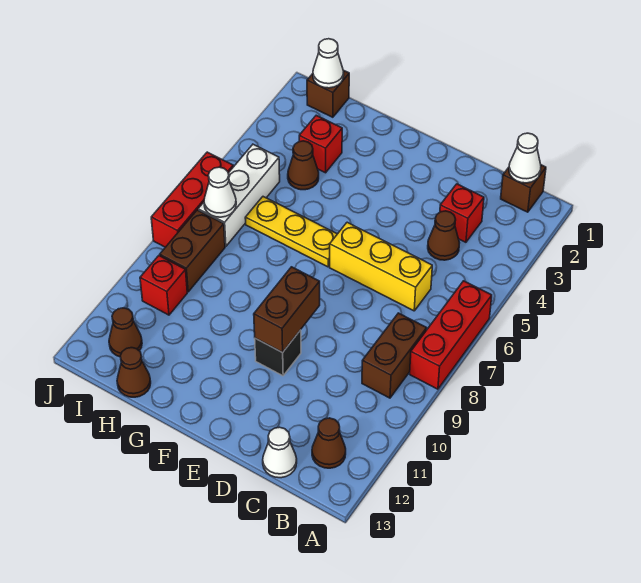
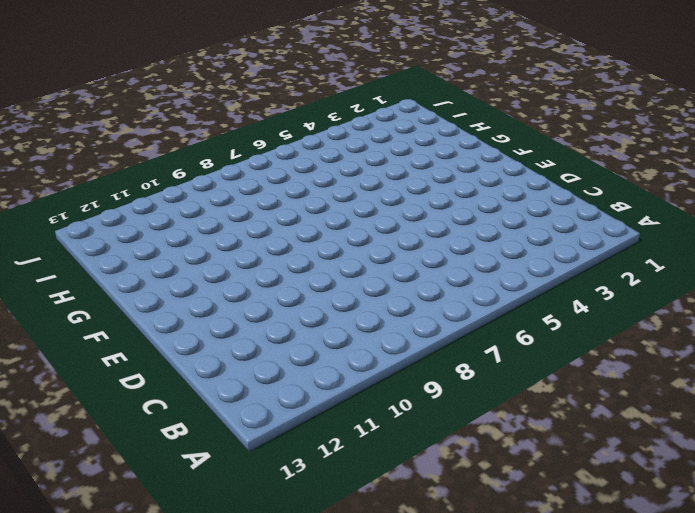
none -> red brick A6:A8 level 1
none -> brown brick B1 level 1
none -> brown brick B8:B9 level 1

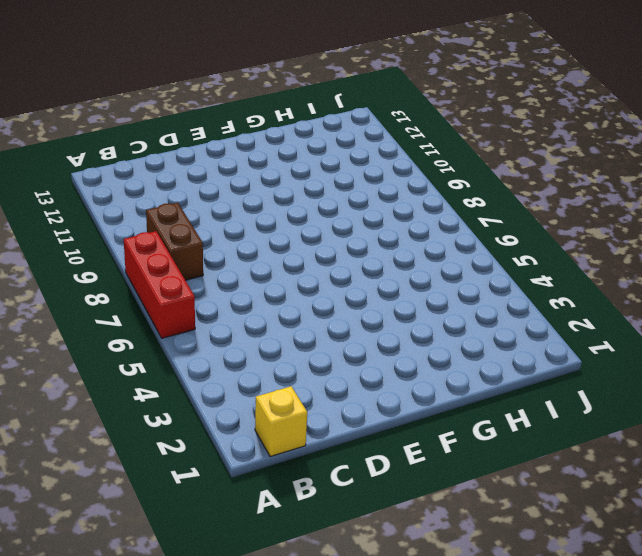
yellow brick B1 level 1 -> brown brick B1 level 1
none -> brown cone B12 level 1
none -> red brick C3 level 1
none -> brown cone C4 level 1

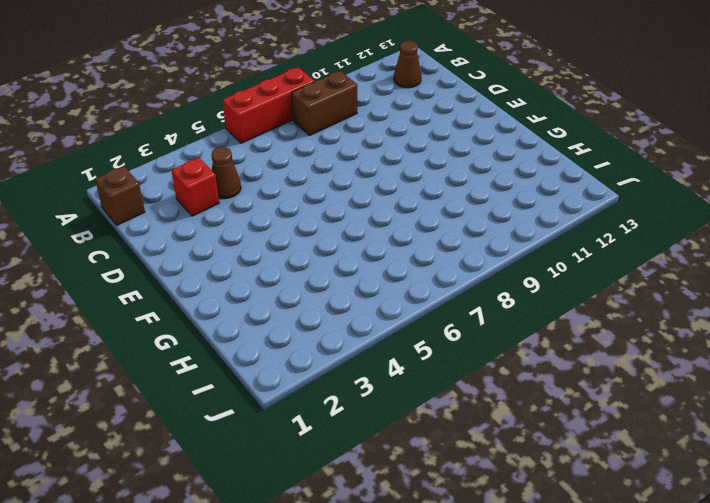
none -> yellow brick C6:E6 level 1
none -> white cone C13 level 1
none -> black brick E10 level 1

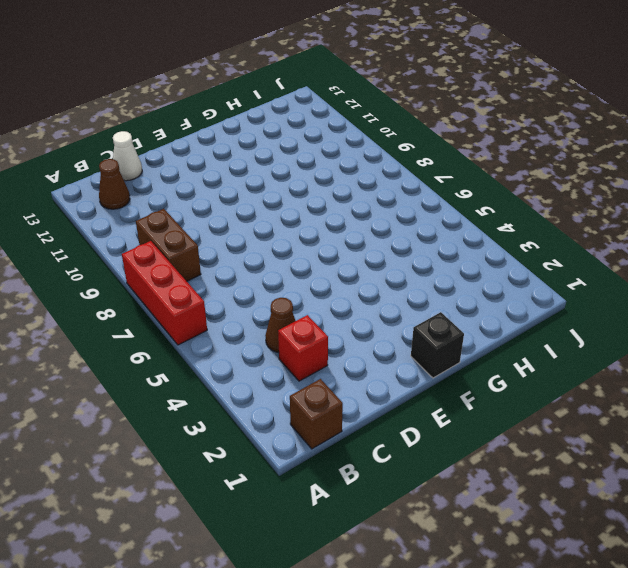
black brick F1 level 1 -> black brick E10 level 1
none -> yellow brick C6:E6 level 1
none -> yellow plate F6:H6 level 1
none -> red brick H3 level 1

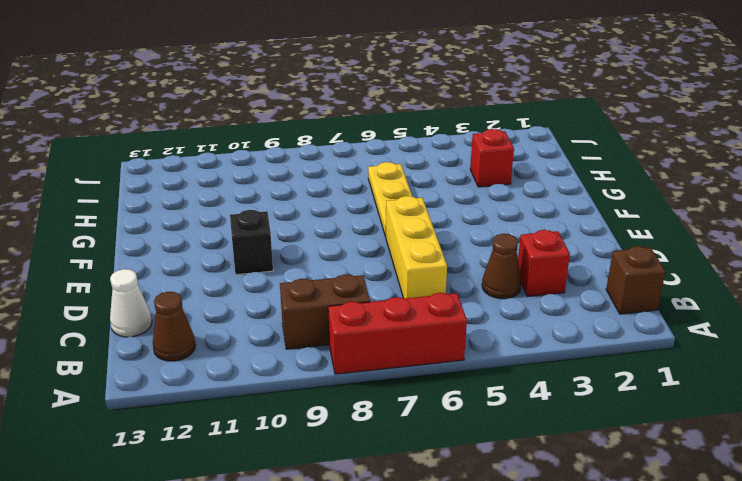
none -> brown cone H4 level 1
none -> brown cone H13 level 1
none -> brown brick I1 level 1

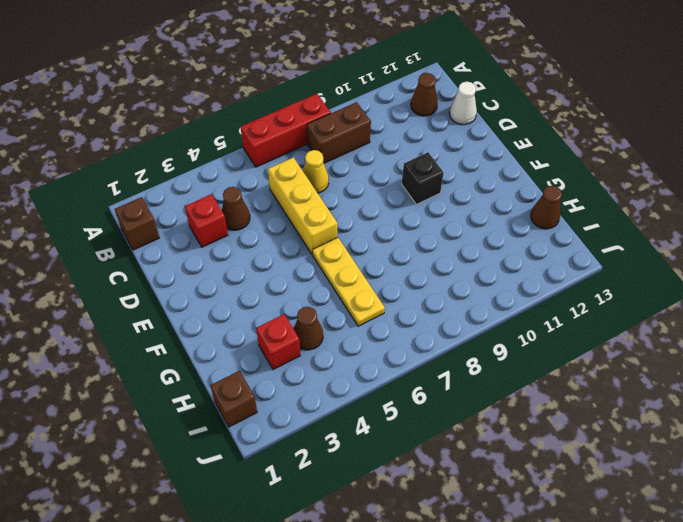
yellow cone C7 level 1 -> none
none -> white brick I5:I7 level 1
none -> brown brick I8:I9 level 1
none -> red brick I10 level 1

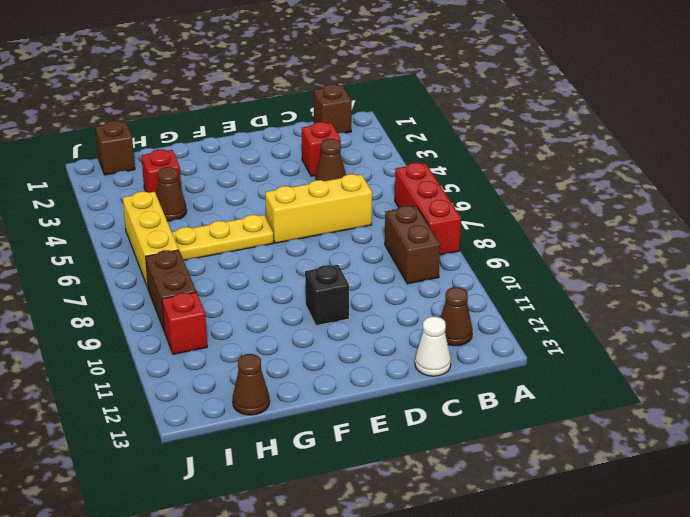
yellow brick I5:I7 level 1 -> white brick I5:I7 level 1
none -> brown cone I12 level 1
none -> red brick J6:J8 level 1
none -> white cone B1 level 2

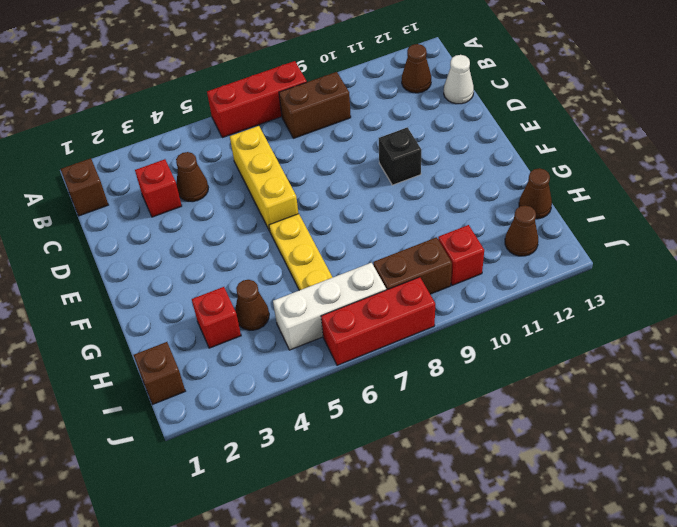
none -> white cone B1 level 2
none -> brown brick E9:E10 level 2
none -> white cone I1 level 2

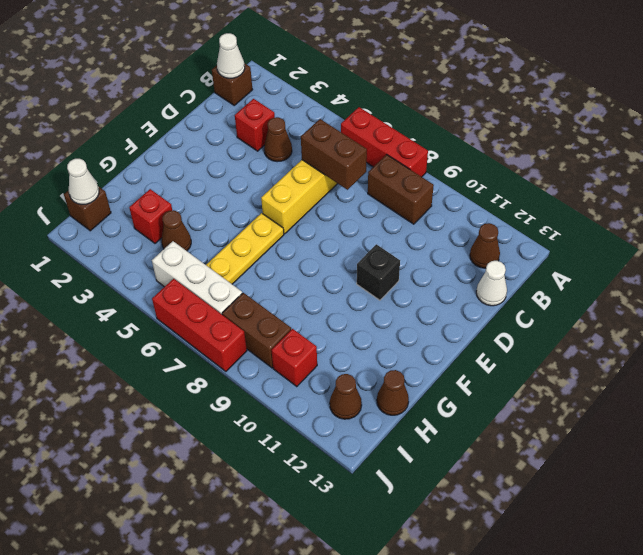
brown brick C6:C7 level 2 -> brown brick E9:E10 level 2
none -> white cone I7 level 2

